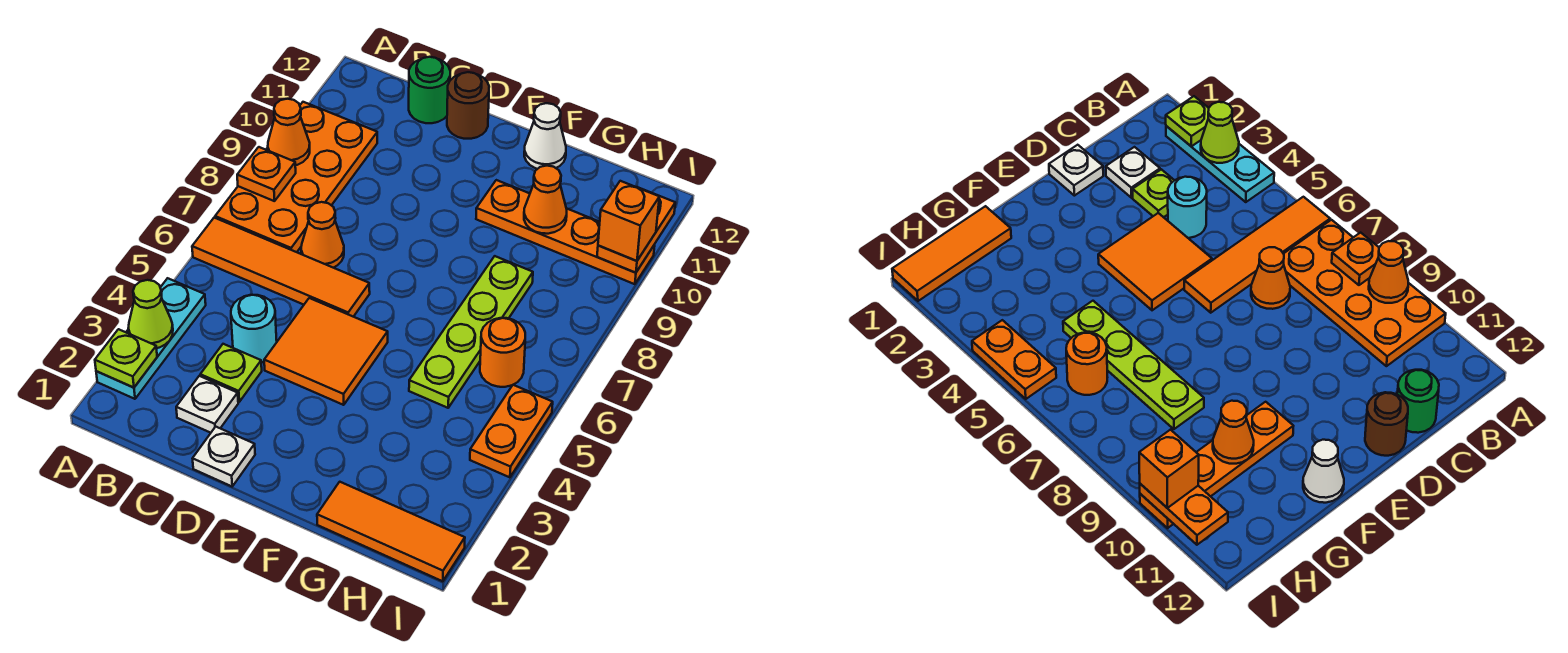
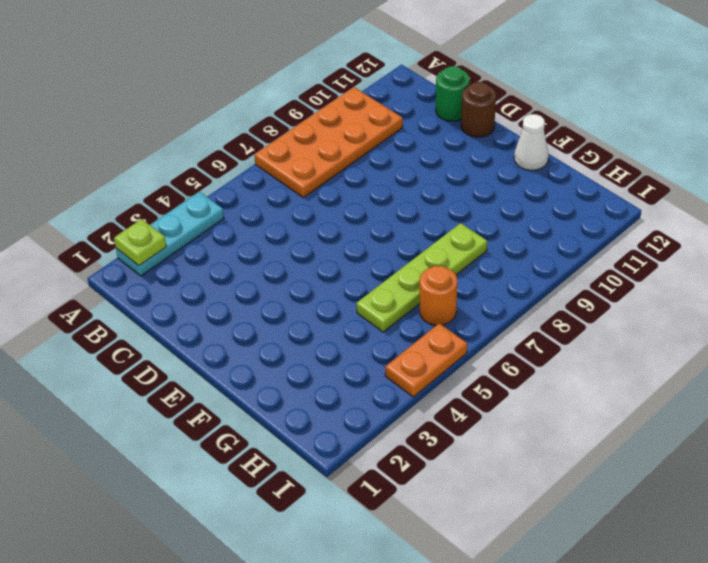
none -> orange tile A6:D6 level 1
none -> white plate C2 level 1
none -> lime plate C3 level 1

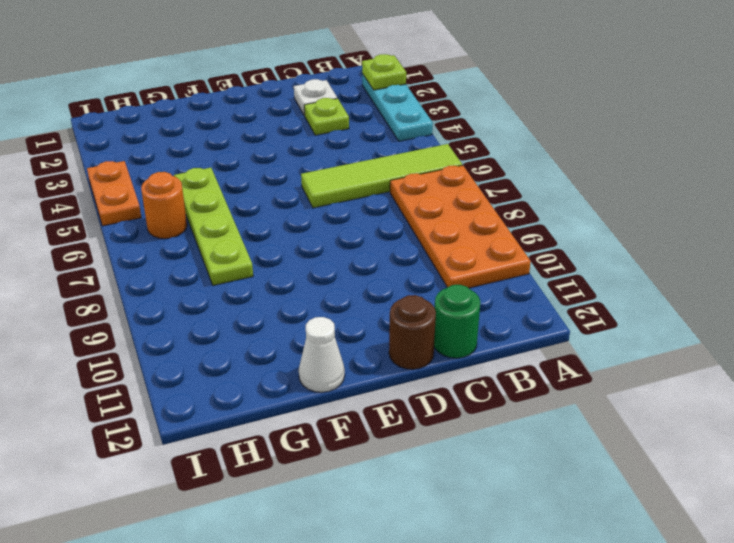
lime tile A6:D6 level 1 -> orange tile A6:D6 level 1
none -> cyan round brick C4 level 1
none -> orange cone C7 level 1
none -> white plate D1 level 1

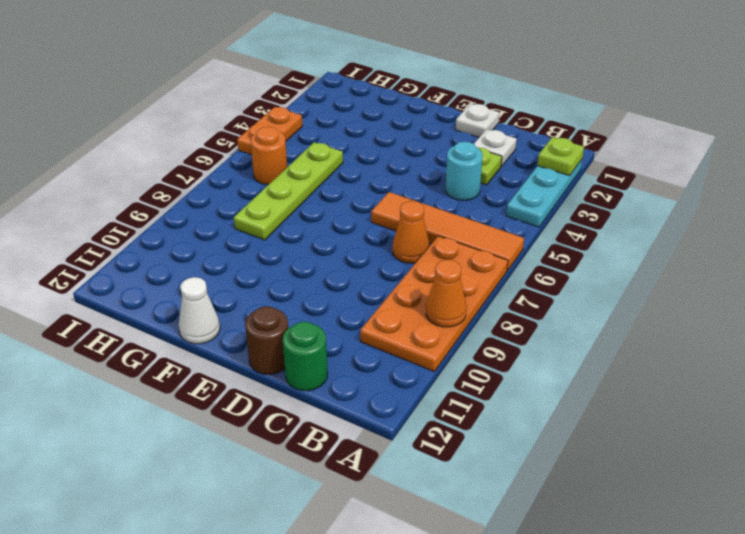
none -> orange tile D4:E5 level 1
none -> orange plate F10:I10 level 1
none -> orange tile G1:I1 level 1

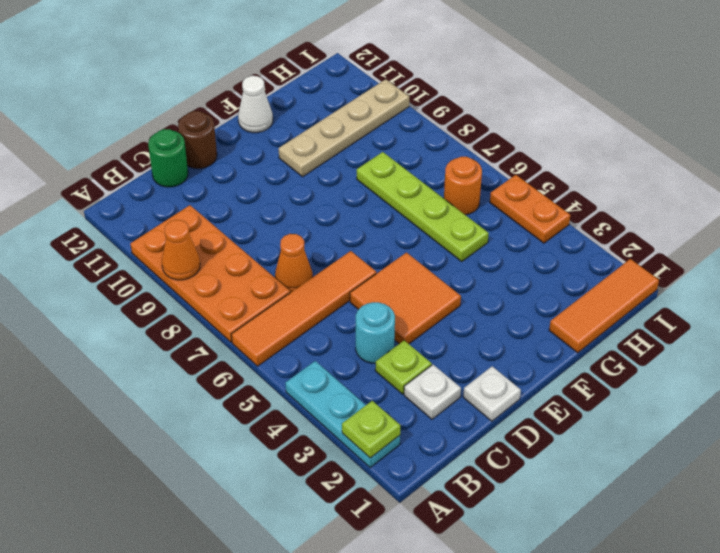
tan plate F10:I10 level 1 -> orange plate F10:I10 level 1
none -> lime cone A3 level 2
none -> orange plate A8 level 2
none -> orange cone G10 level 2

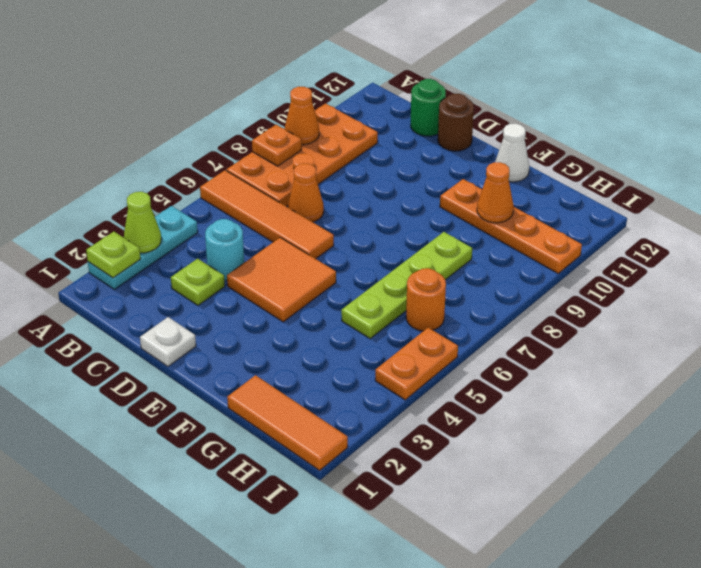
none -> white plate C2 level 1
none -> orange plate I10:I11 level 2
none -> orange brick I10 level 3

